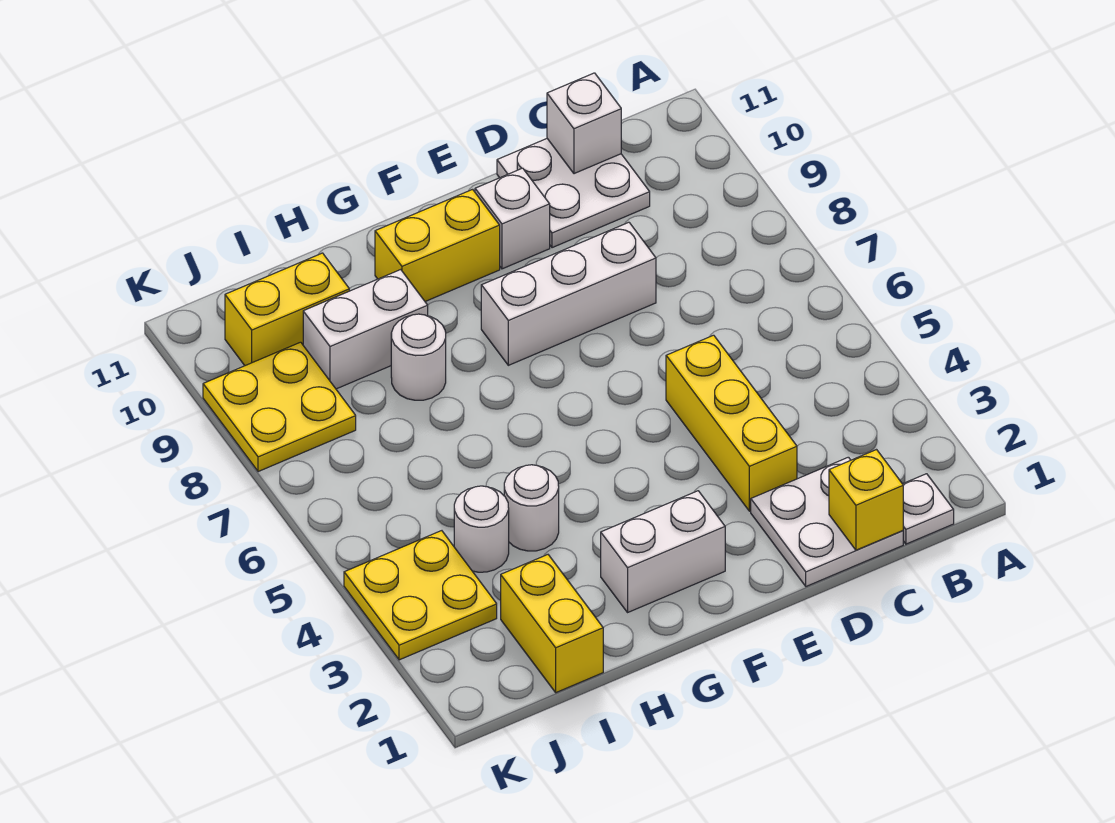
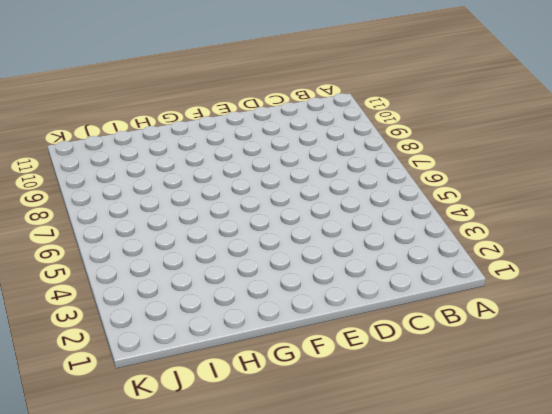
none -> white plate B1 level 1
none -> white plate C1:D2 level 1
none -> white plate C10:D11 level 1

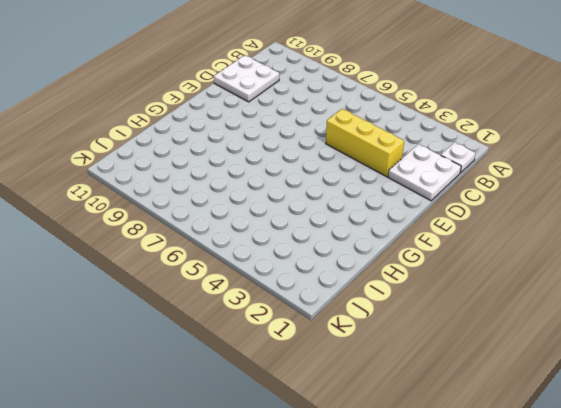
none -> white brick D8:F8 level 1
none -> white brick E10 level 1
none -> white brick F2:G2 level 1

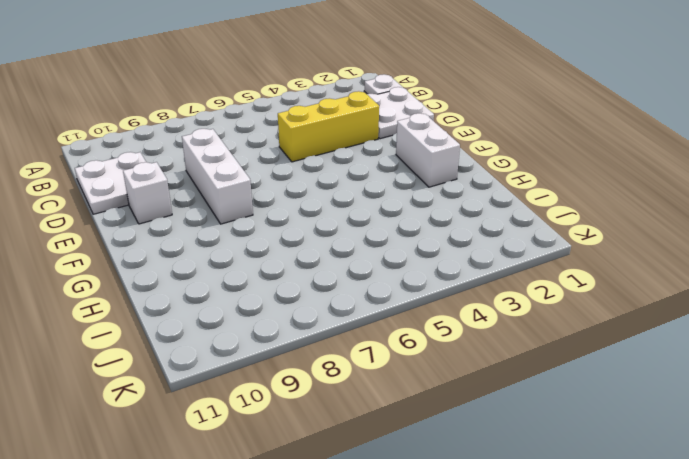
none -> yellow brick F10:G10 level 1
none -> white round brick H4 level 1
none -> white round brick H8 level 1

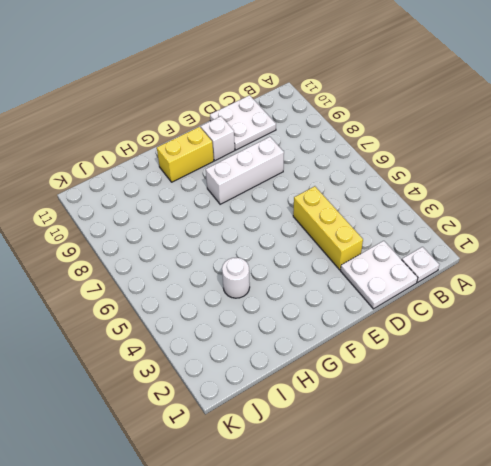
none -> white brick F2:G2 level 1
none -> white round brick H8 level 1
none -> white brick H9:I9 level 1

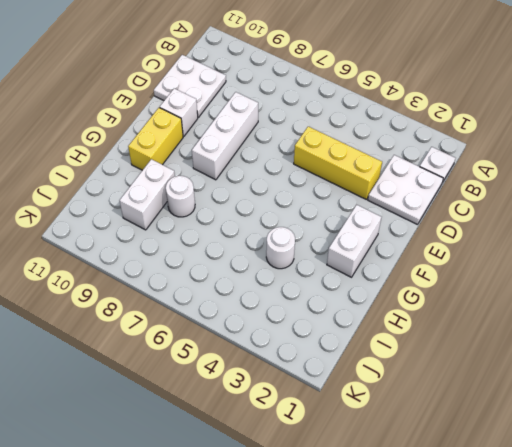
none -> yellow brick I1:I2 level 1
none -> white round brick I4 level 1
none -> yellow brick I10:J10 level 1

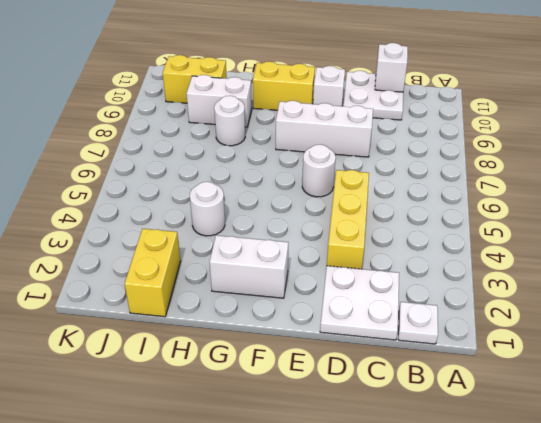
white round brick E6 level 1 -> white round brick I4 level 1
none -> yellow plate J3:K4 level 1
none -> yellow plate J8:K9 level 1
none -> yellow brick C1 level 2

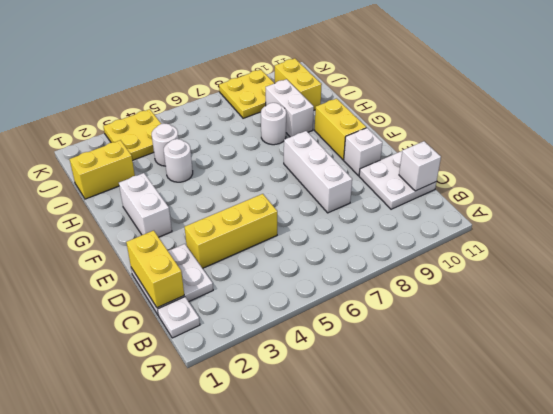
yellow brick C1:D1 level 2 -> yellow brick C1 level 2

